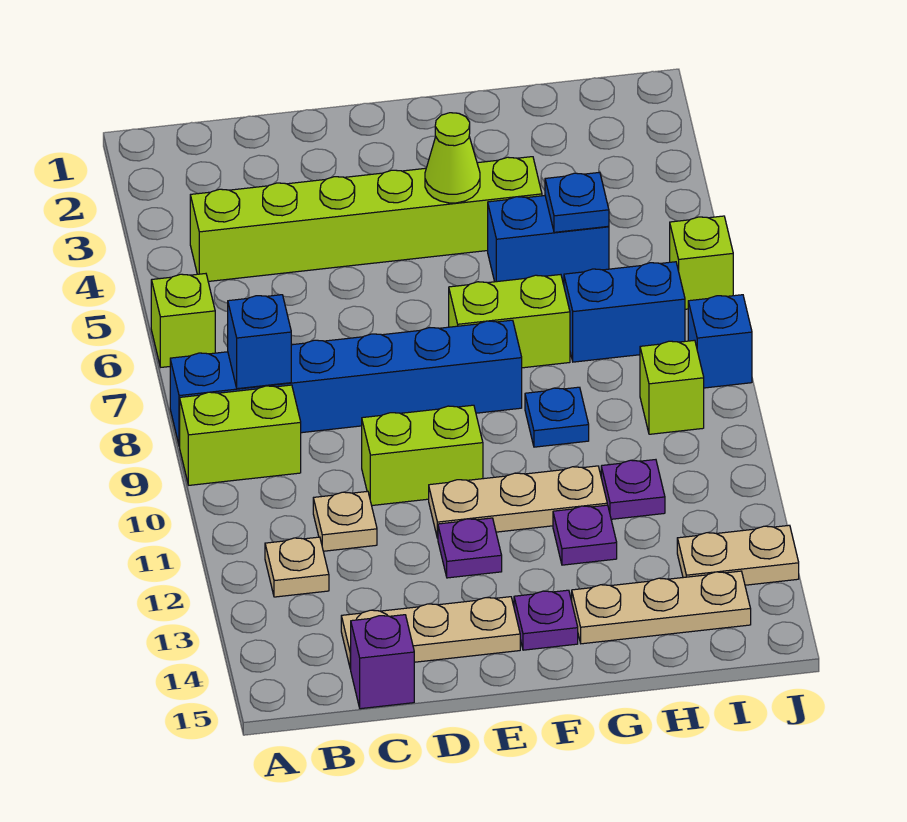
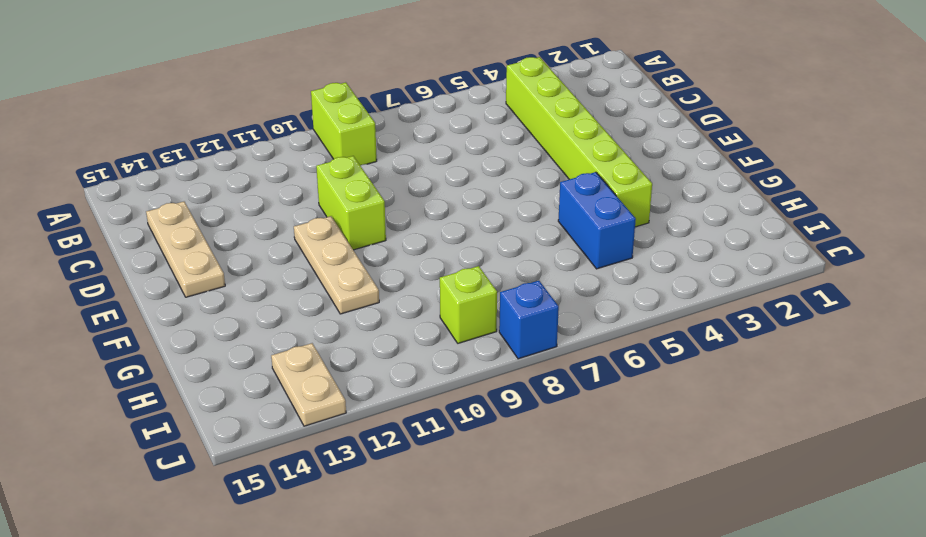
none -> lime brick A6 level 1
none -> blue brick A8:F8 level 1
none -> tan plate B12 level 1

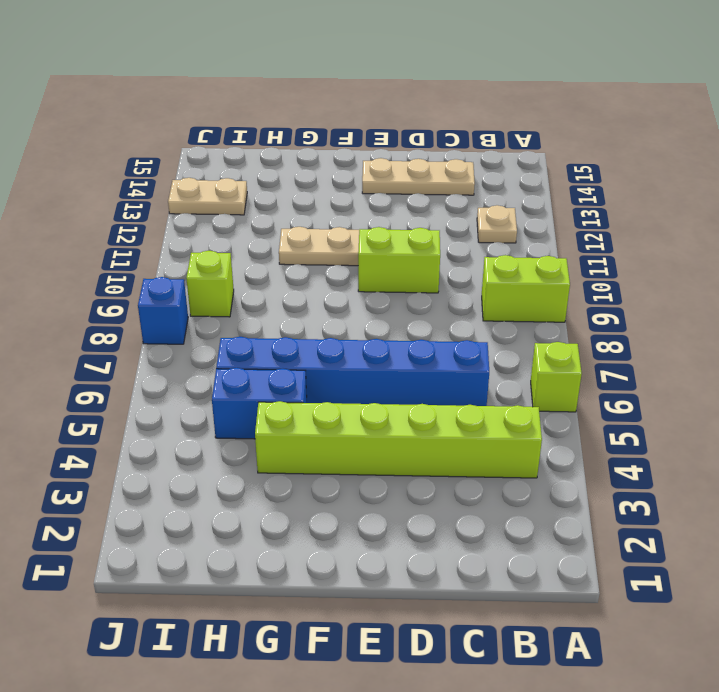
blue brick C6:H6 level 1 -> blue brick A8:F8 level 1
none -> tan plate C11 level 1
none -> purple brick C15 level 1
none -> purple plate E12 level 1

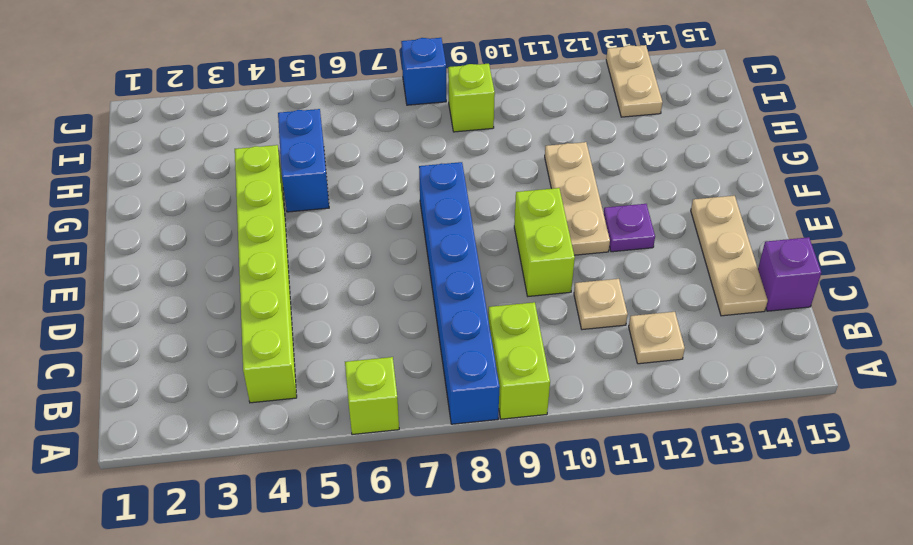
none -> lime brick F7:G7 level 1
none -> purple plate F14 level 1
none -> blue plate G9 level 1

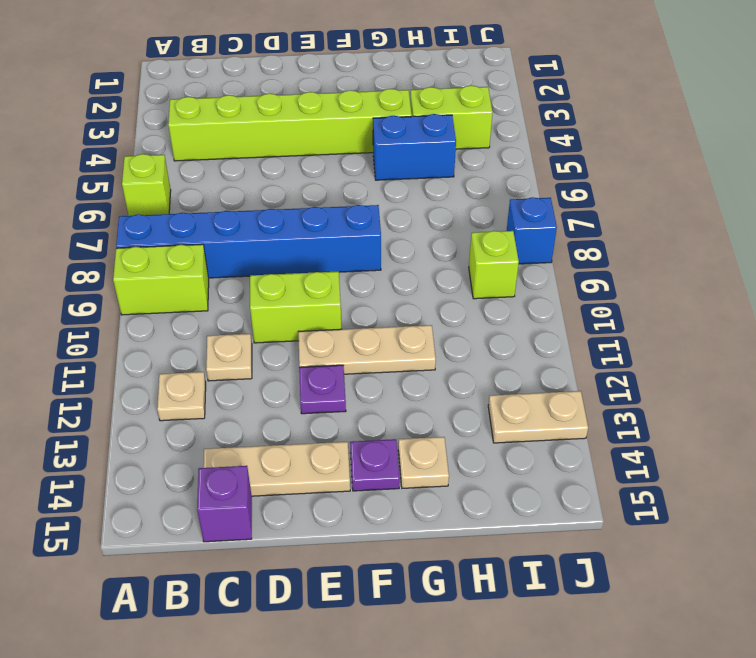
tan plate G14 level 1 -> tan plate G14:I14 level 1
lime brick H4:I4 level 1 -> lime brick F7:G7 level 1
none -> blue plate G9 level 1
none -> purple plate G12 level 1
none -> blue brick H7:I7 level 1

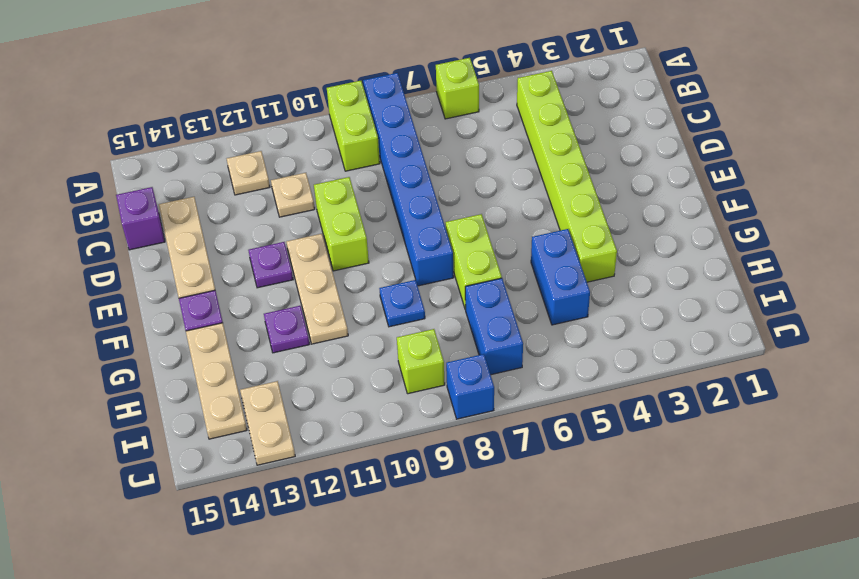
none -> purple plate H11 level 1
none -> lime brick J6 level 1
none -> blue brick B8 level 2

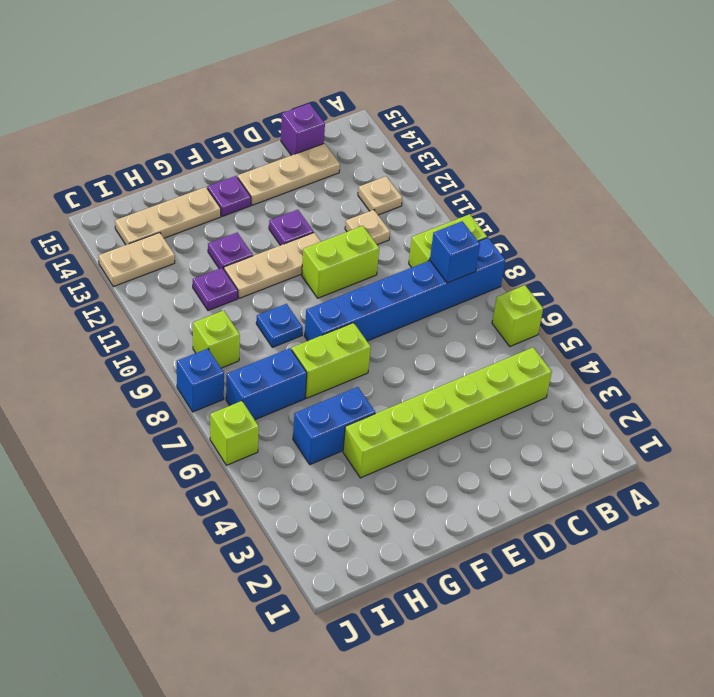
none -> lime cone F4 level 2
none -> blue plate H5 level 2

